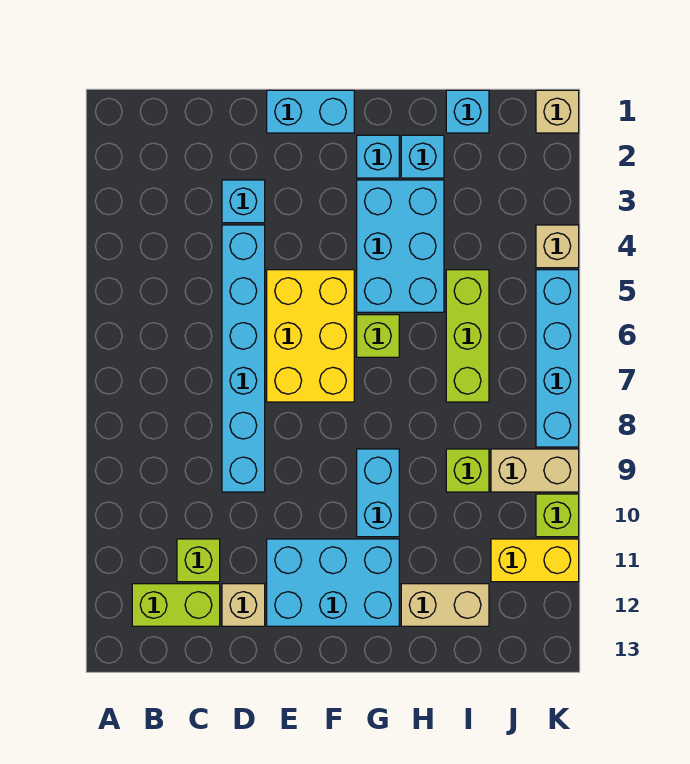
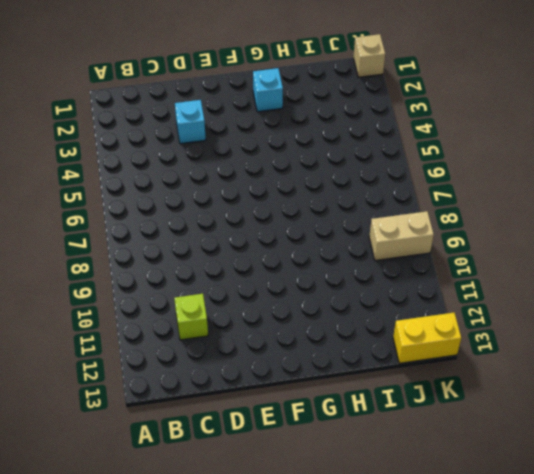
yellow brick J13:K13 level 1 -> yellow brick J11:K11 level 1
none -> lime brick B12:C12 level 1
none -> cyan brick D4:D9 level 1
none -> tan brick D12 level 1

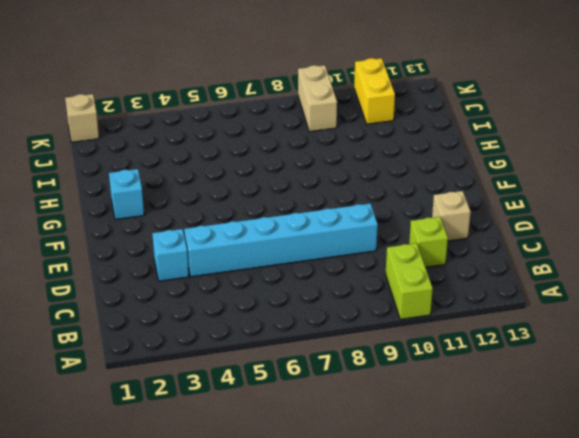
lime brick A10:B10 level 1 -> lime brick B12:C12 level 1
none -> cyan brick E1:F1 level 1
none -> yellow brick E5:F7 level 1
none -> cyan brick E11:G12 level 1

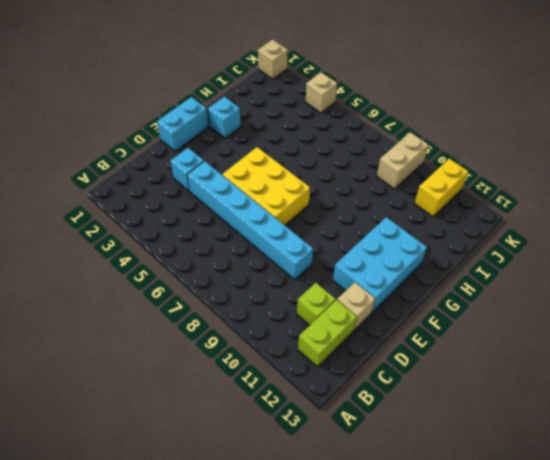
none -> cyan brick G3:H5 level 1
none -> lime brick G6 level 1
none -> cyan brick G9:G10 level 1

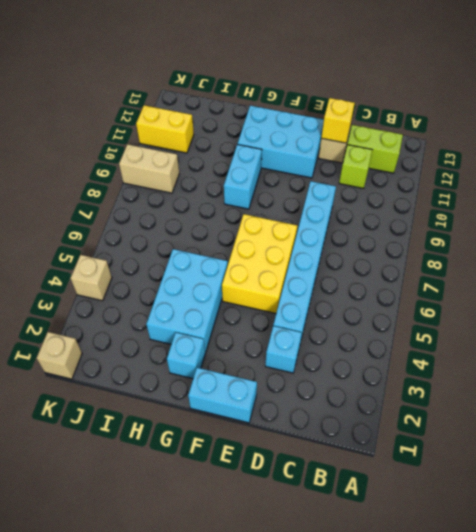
yellow brick D12 level 2 -> none
none -> lime brick G6 level 1
none -> cyan brick H2 level 1
none -> tan brick H12:I12 level 1

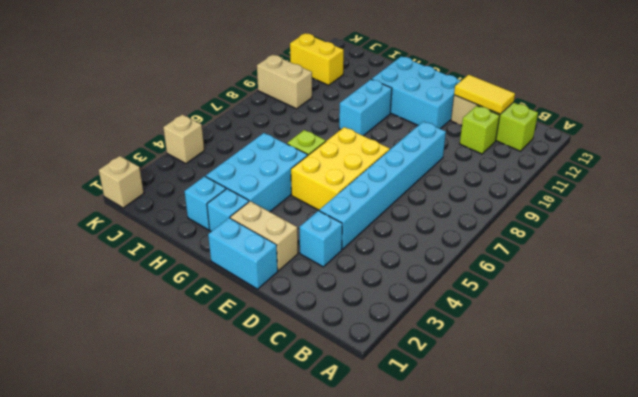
yellow tile C12:D12 level 2 -> none
tan brick E2:F2 level 1 -> tan brick H12:I12 level 1
none -> cyan brick I1 level 1
none -> lime brick I5:I7 level 1
none -> lime brick I9 level 1

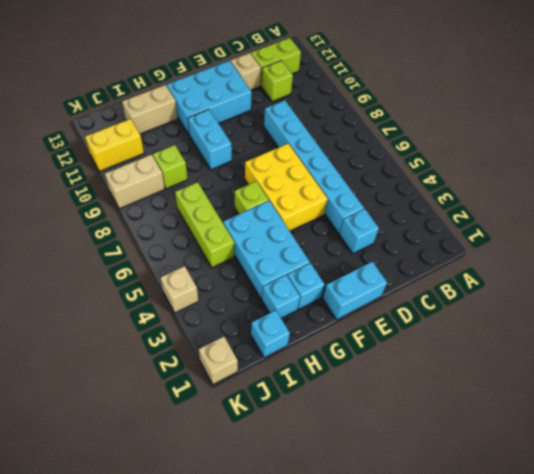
none -> cyan brick K5:K8 level 1
none -> lime brick K10 level 1

